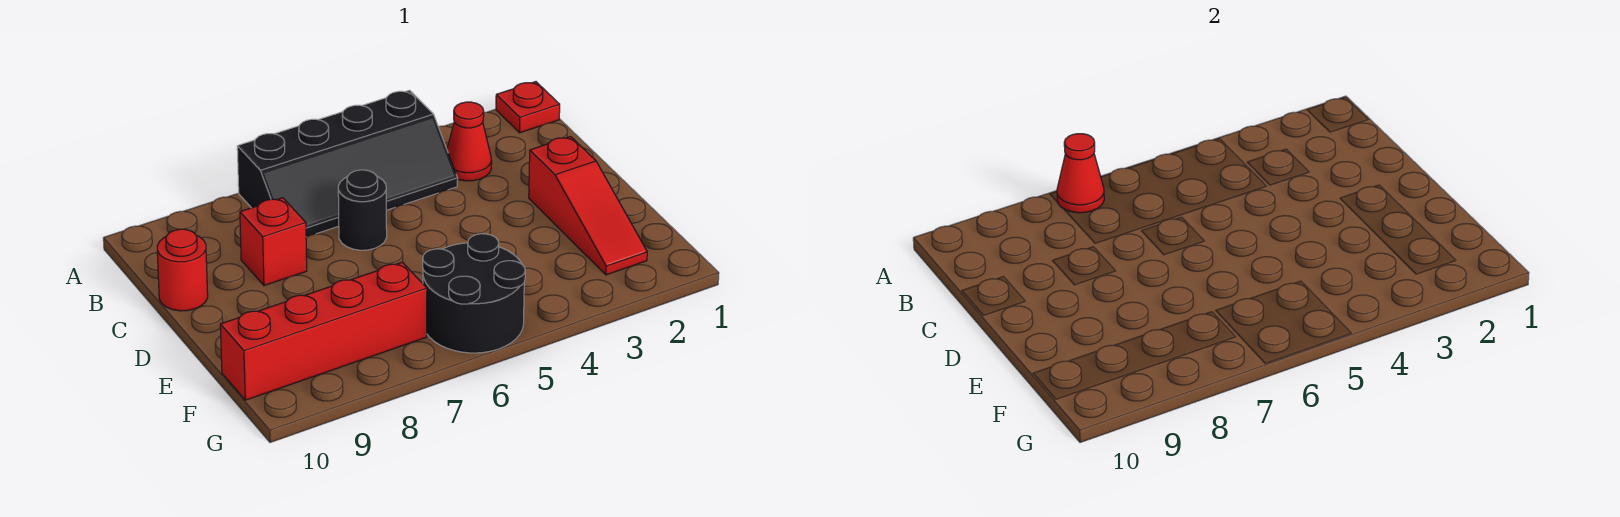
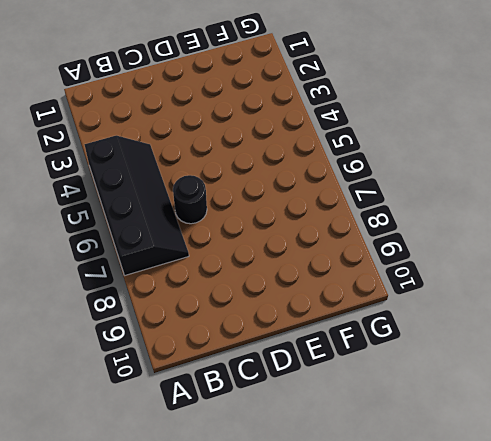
none -> red plate A1 level 1
none -> red cone B3 level 1

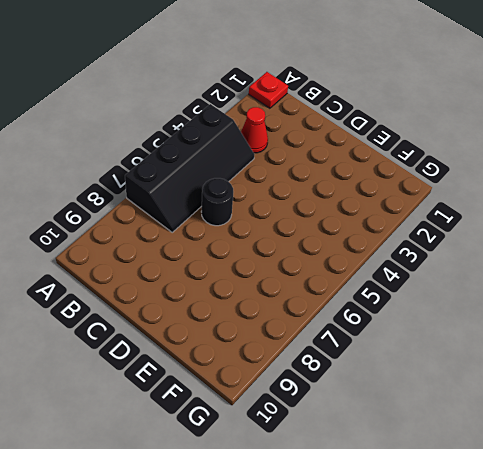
none -> red brick C8 level 1
none -> red round brick C10 level 1

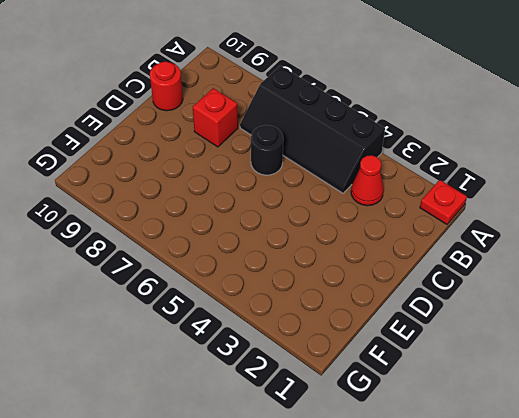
none -> red slope D2:F2 level 1 top D
none -> black round brick F5:G6 level 1

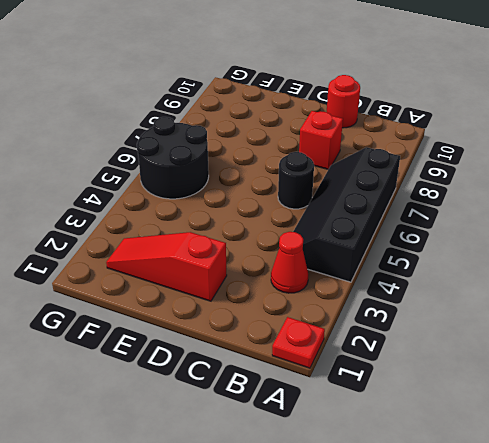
none -> red brick F7:F10 level 1
none -> red cone A7 level 2

